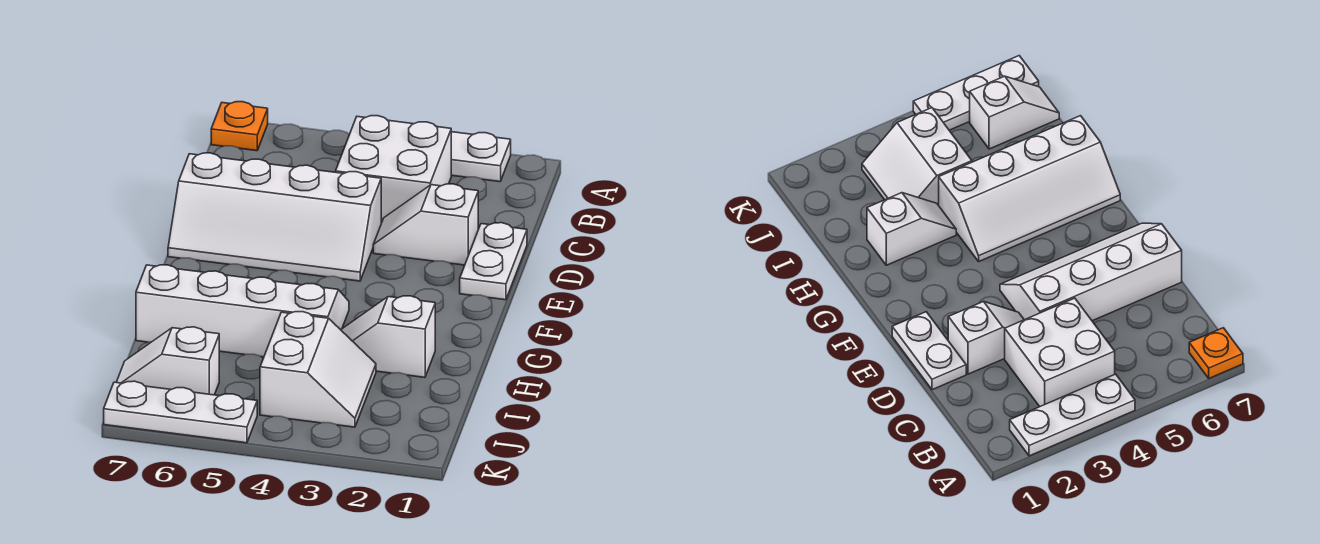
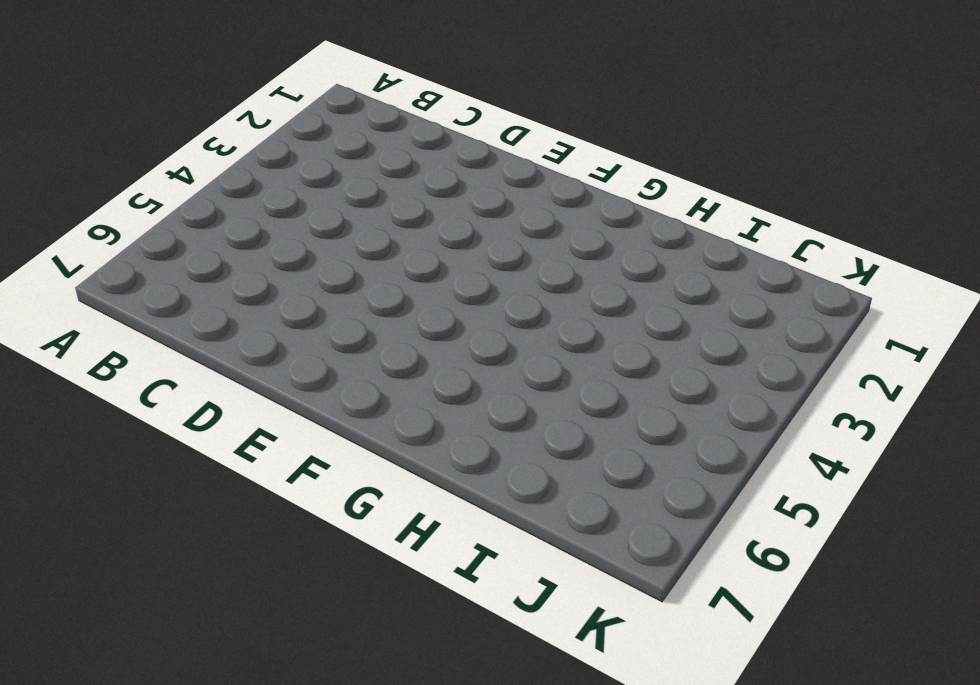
none -> white plate A2:A4 level 1
none -> orange plate A7 level 1

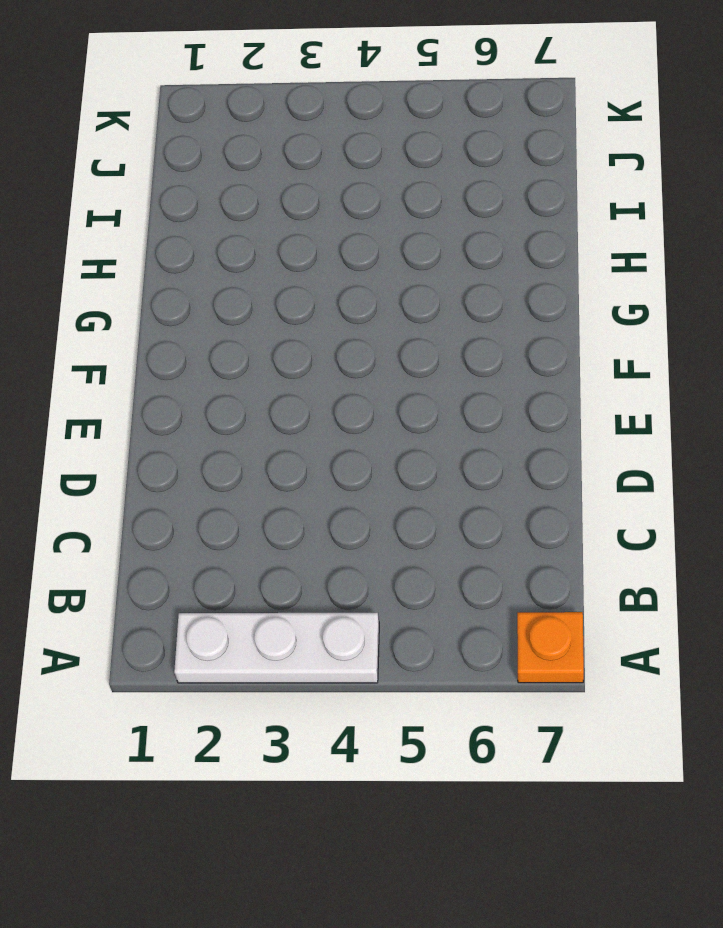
none -> white brick B3:C4 level 1
none -> white plate D1:E1 level 1

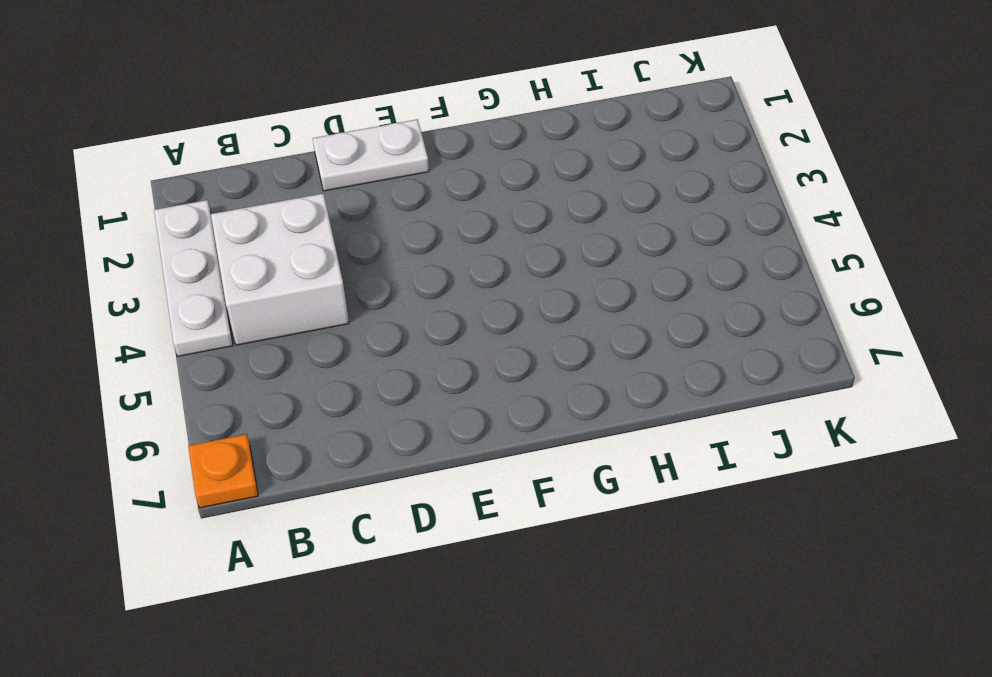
none -> white slope D2:D3 level 1 top 2
none -> white slope D4:E7 level 1 top D

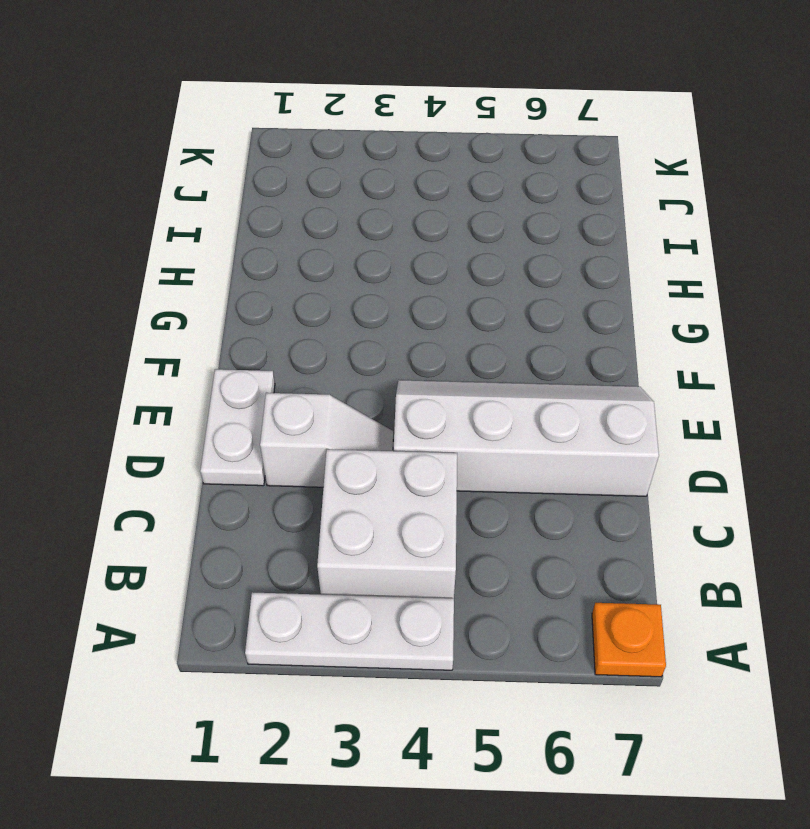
none -> white slope G4:H7 level 1 top H
none -> white slope H2:H3 level 1 top 2

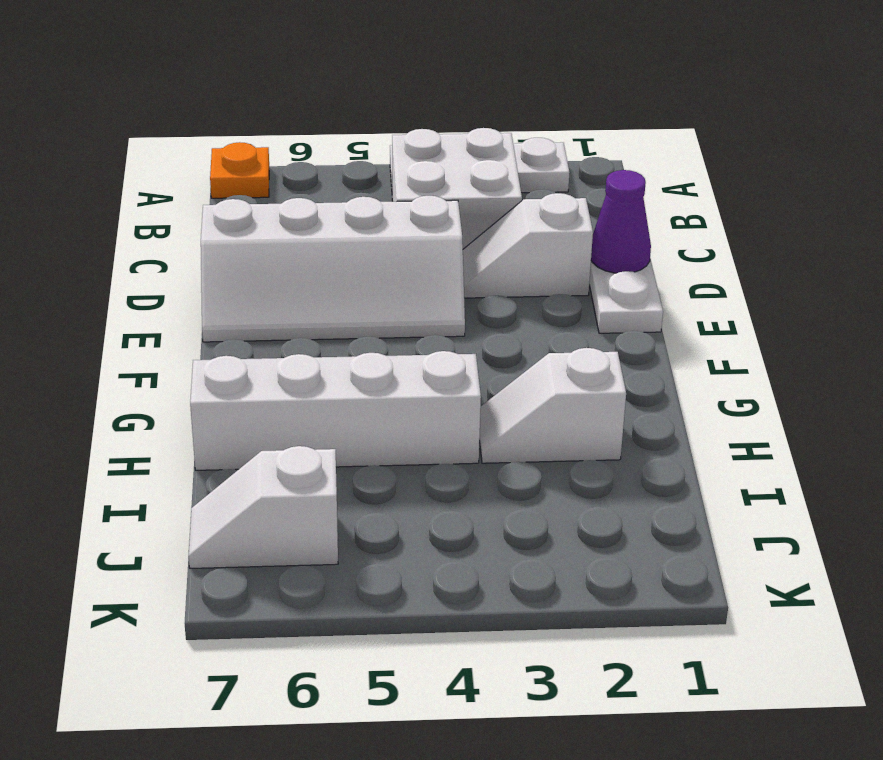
purple cone D1 level 2 -> none
none -> white slope I3:J4 level 1 top 4
none -> white plate K5:K7 level 1

